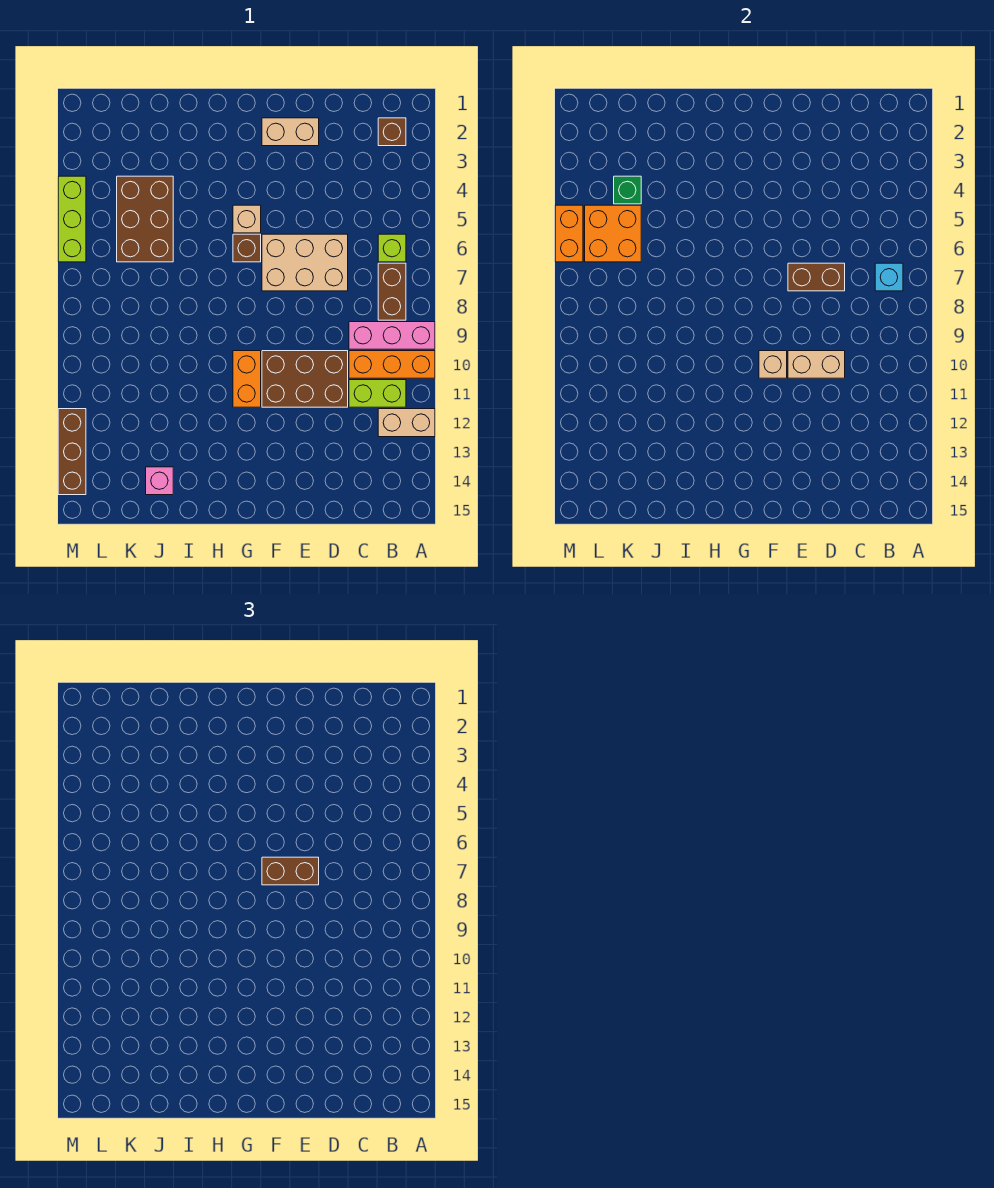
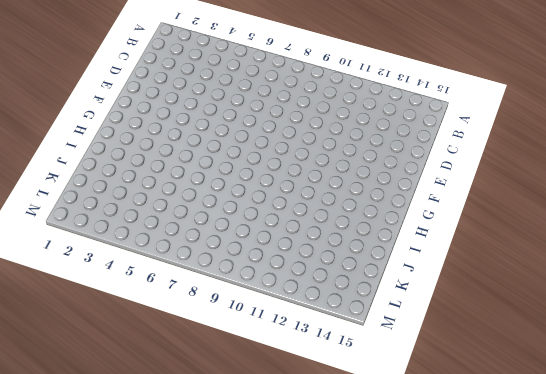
none -> pink brick A9:C9 level 1
none -> orange brick A10:C10 level 1
none -> tan brick A12:B12 level 1

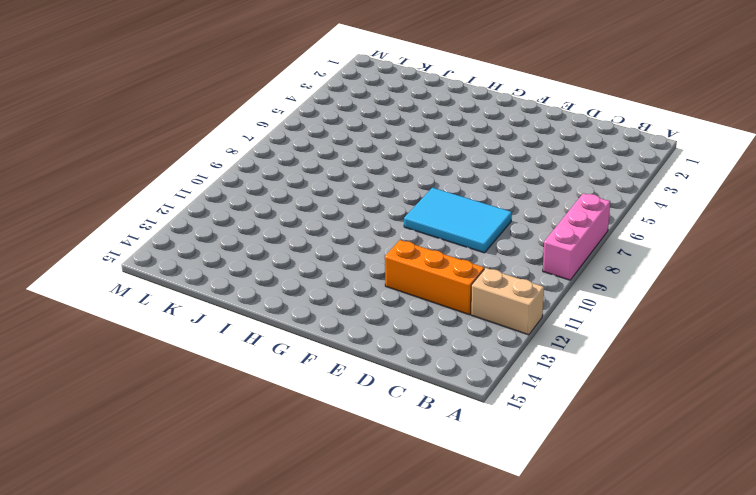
pink brick A7:A9 level 1 -> pink brick A9:C9 level 1
orange brick C12:E12 level 1 -> orange brick A10:C10 level 1
cyan tile D8:F9 level 1 -> none
none -> brown brick B2 level 1
none -> lime brick B6 level 1
none -> brown brick B7:B8 level 1

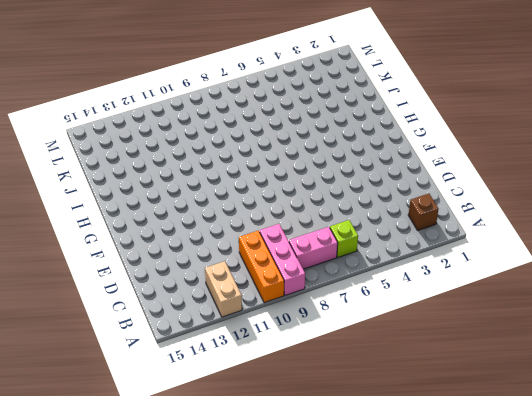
pink brick B7:B8 level 1 -> brown brick B7:B8 level 1
none -> lime brick B11:C11 level 1
none -> tan brick D6:F7 level 1
none -> brown brick D10:F11 level 1

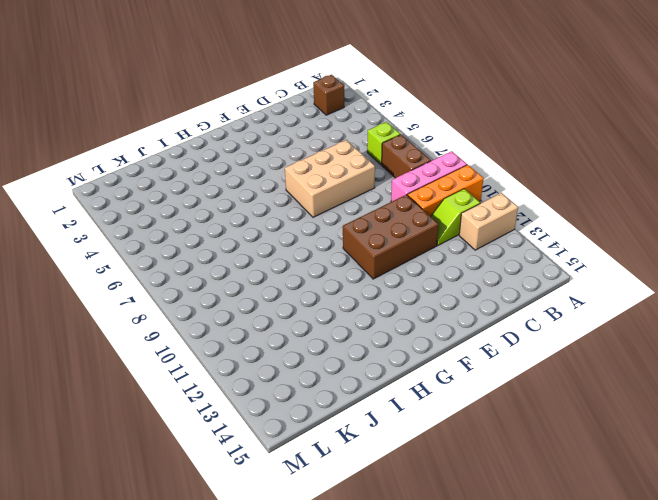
lime slope B11:C11 level 1 top B -> lime brick B11:C11 level 1
none -> tan brick E2:F2 level 1
none -> tan brick G5 level 1
none -> brown brick G6 level 1

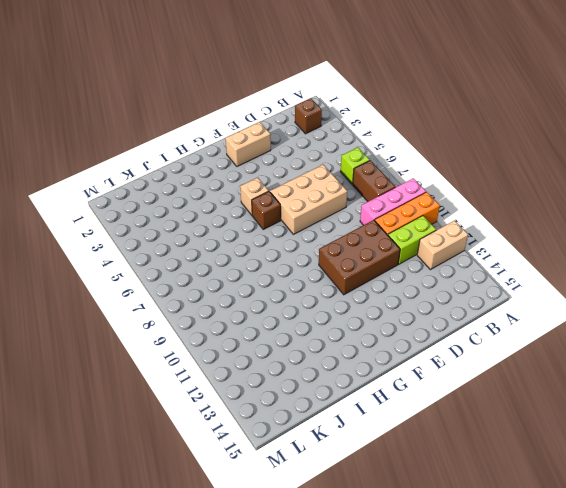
none -> orange brick G10:G11 level 1
none -> brown brick J4:K6 level 1
none -> pink brick J14 level 1

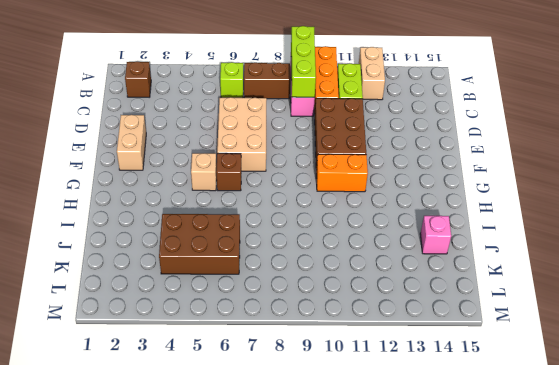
lime brick A9:C9 level 2 -> lime brick M4:M6 level 1
none -> brown brick M12:M14 level 1
none -> cyan brick B7 level 2
none -> brown brick D7:E7 level 2

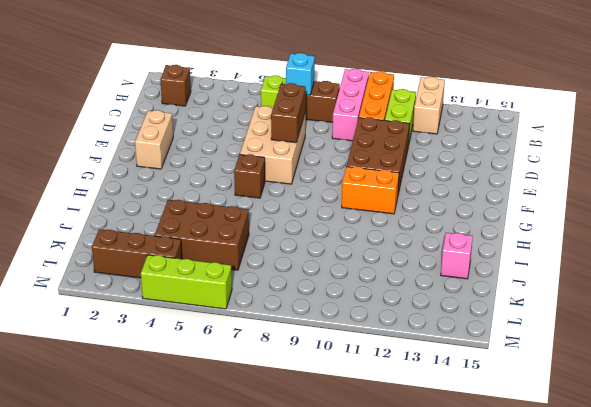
brown brick L2:L4 level 1 -> brown brick M12:M14 level 1
none -> tan brick G5 level 1
none -> tan brick D10:E10 level 2
none -> tan brick F10 level 2

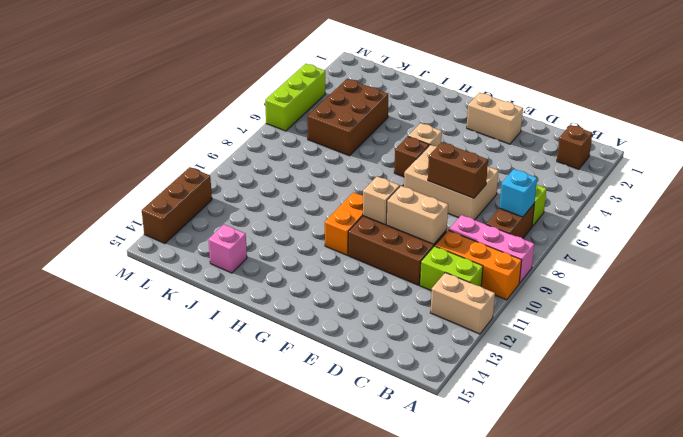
none -> green brick K4 level 2
none -> orange brick K5:L6 level 2
none -> orange brick M5:M6 level 2

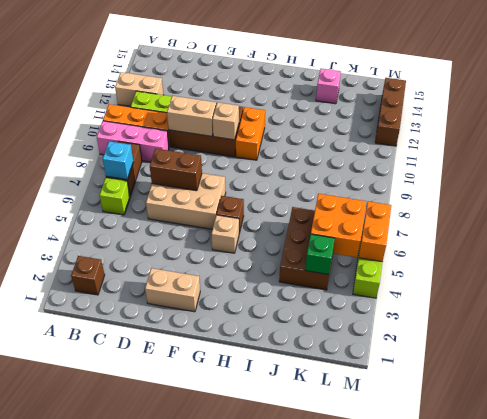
none -> brown brick E7:F7 level 3

